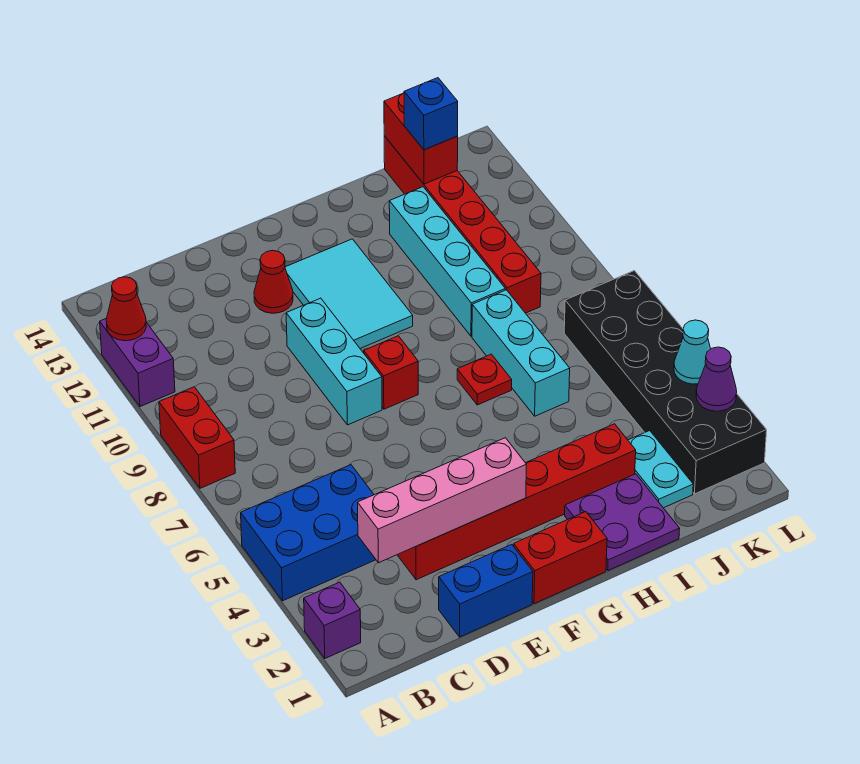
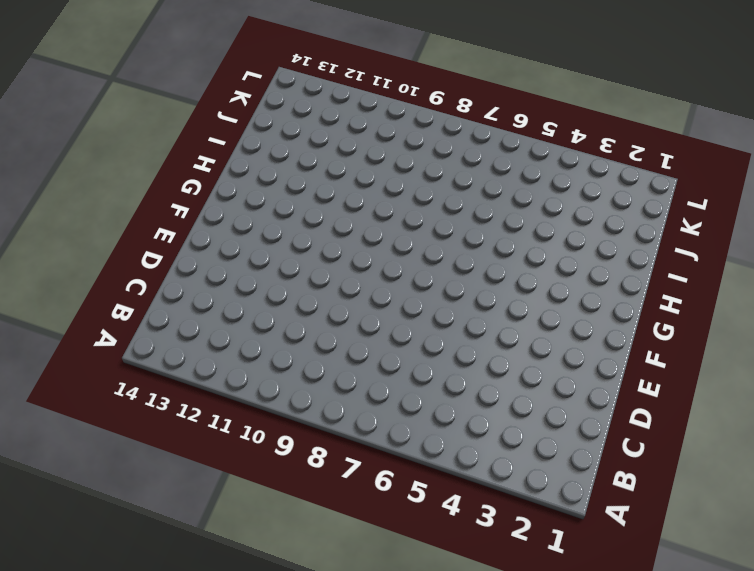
none -> purple brick A2 level 1
none -> blue brick A4:C5 level 1
none -> red brick A8:A9 level 1

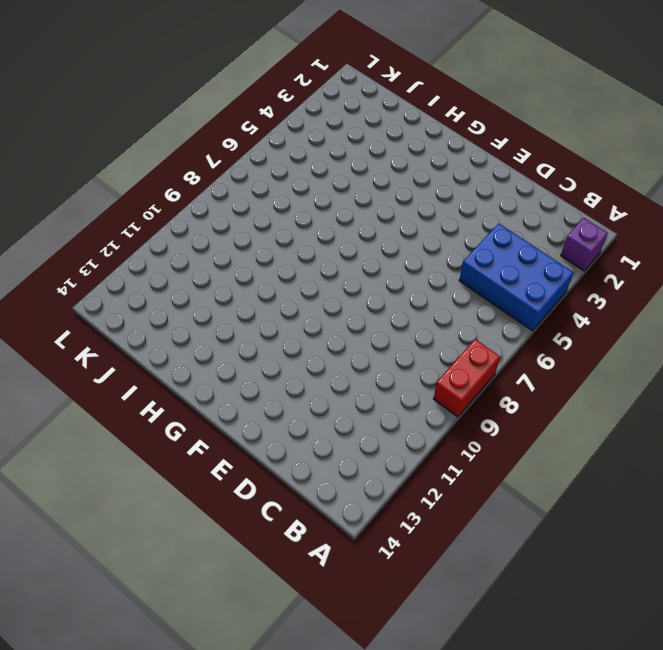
none -> purple brick A11:A12 level 1
none -> blue brick D1:E1 level 1
none -> red brick D3:I3 level 1

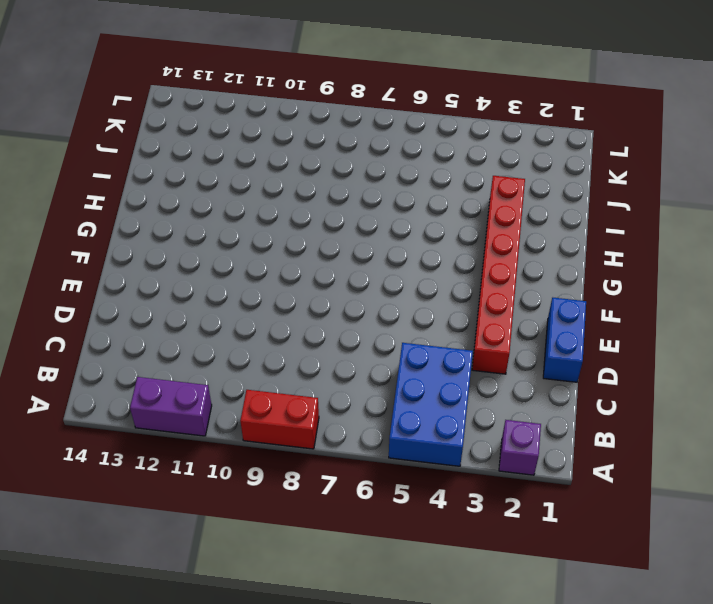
none -> cyan brick E8:E10 level 1
none -> red cone E12 level 1
none -> red brick F1:G1 level 1

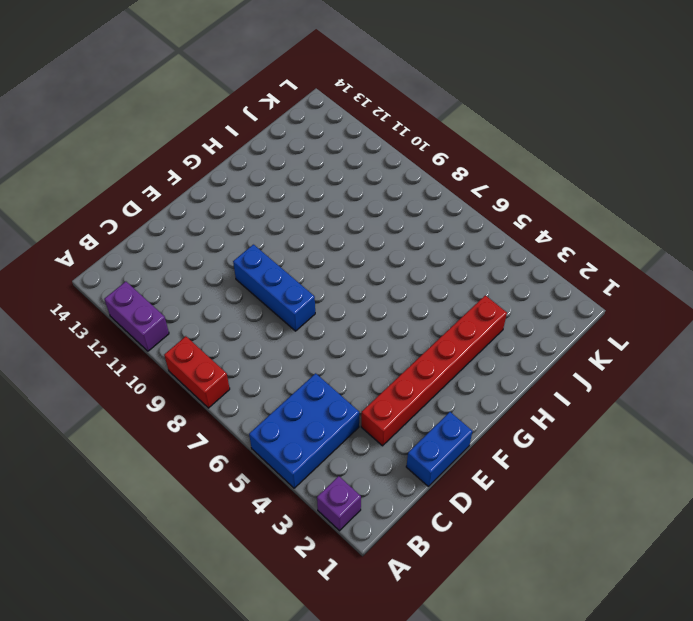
blue brick E8:E10 level 1 -> cyan brick E8:E10 level 1
none -> red cone E12 level 1
none -> red brick F1:G1 level 1
none -> red brick F8 level 1

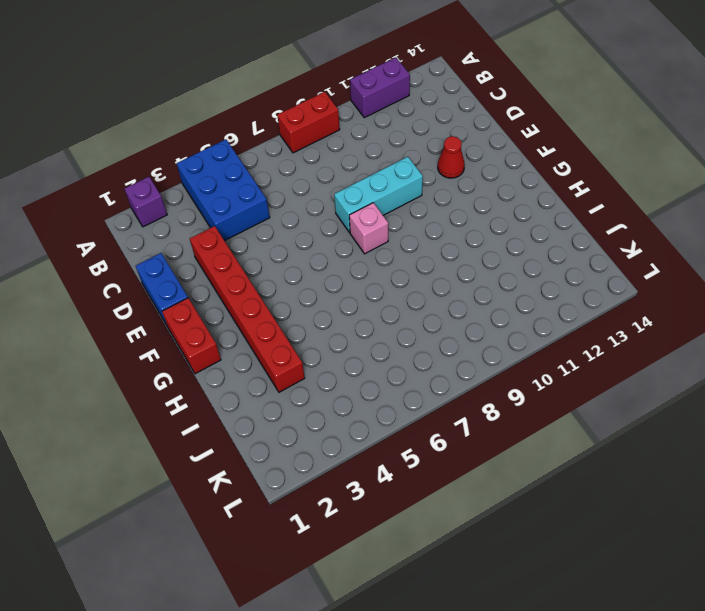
pink brick F8 level 1 -> red brick F8 level 1
none -> cyan tile F10:G12 level 1
none -> purple plate H1:I2 level 1
none -> red plate H7 level 1

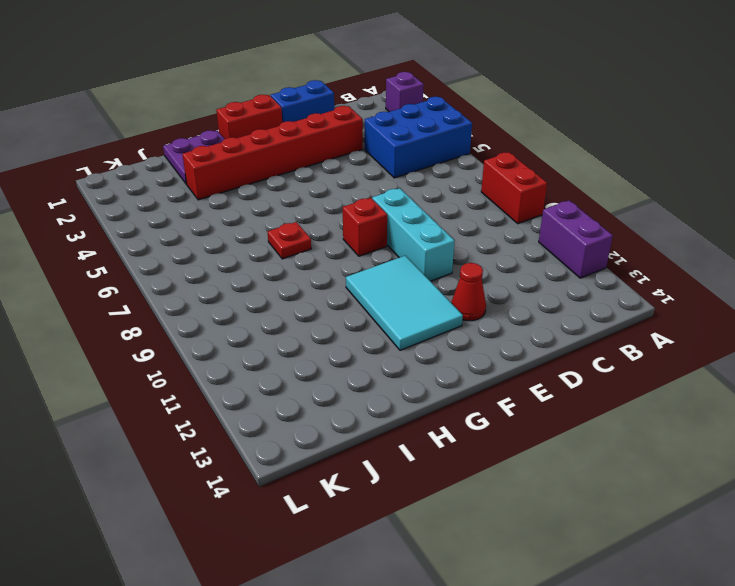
none -> cyan brick I6:I8 level 1
none -> cyan brick I9:I12 level 1
none -> cyan plate J2:J3 level 1

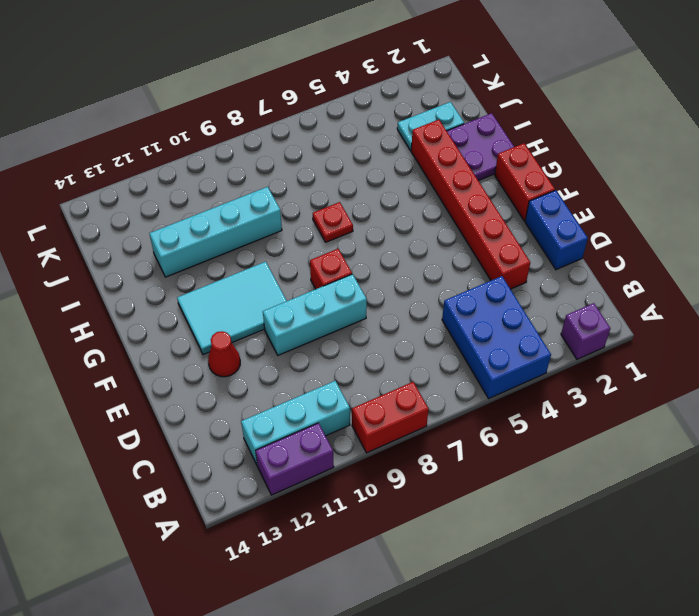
cyan brick B10:B12 level 1 -> cyan brick I6:I8 level 1
none -> red brick J9:J14 level 1
none -> black brick K2:L7 level 1
none -> red cone A12 level 2

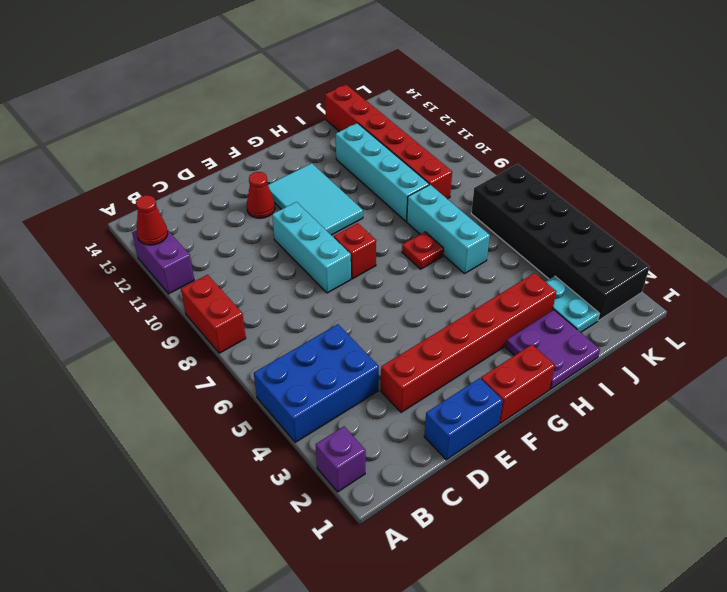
none -> pink brick C3:F3 level 2
none -> red brick J13:J14 level 2
none -> purple cone L3 level 2

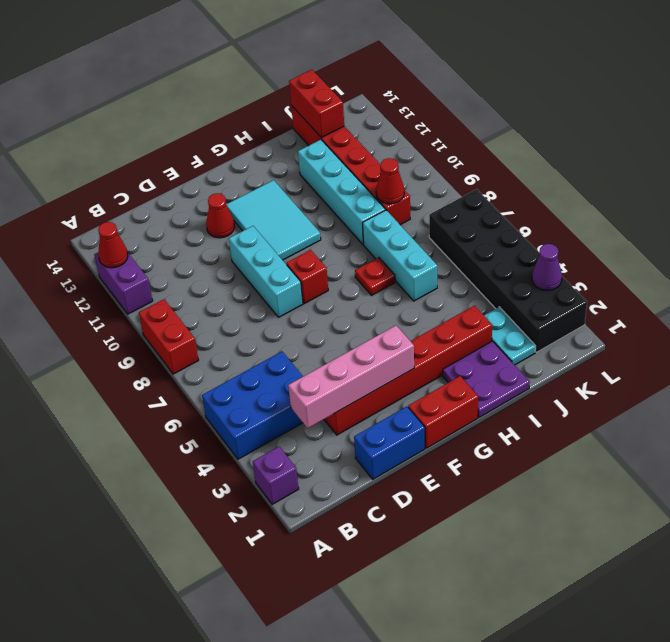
red cone J9 level 2 -> none
none -> cyan cone L4 level 2
none -> blue brick J13 level 3

